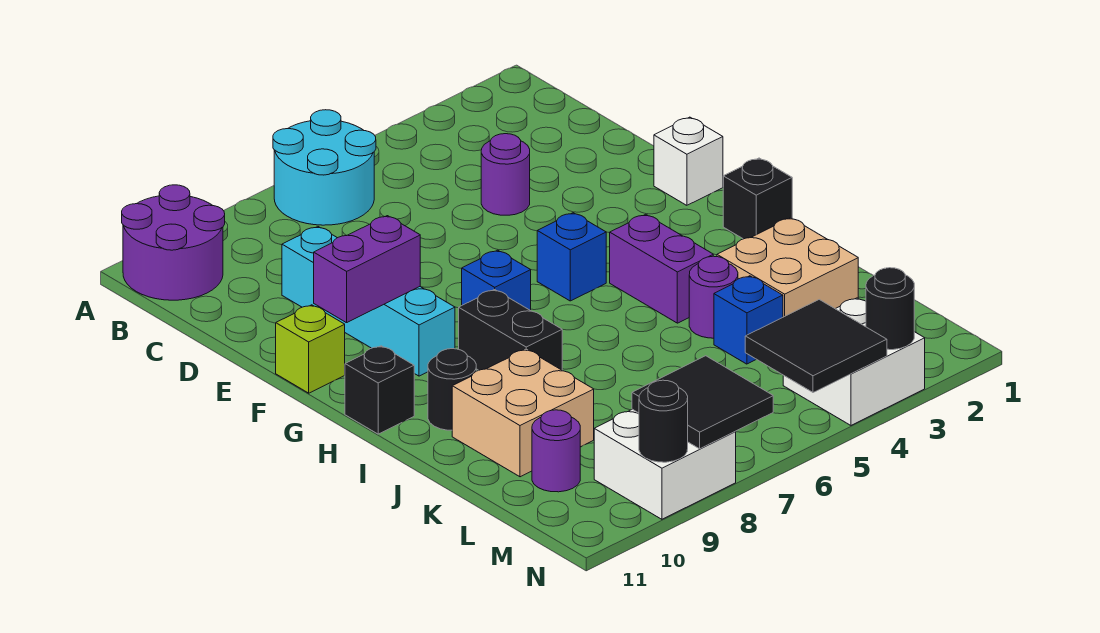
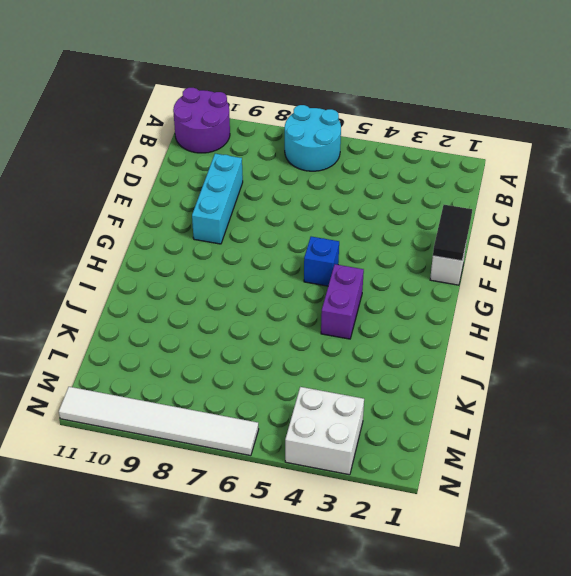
cyan brick D9:F9 level 1 -> cyan brick D9:G9 level 1
black tile E1:F1 level 2 -> none
white tile N6:N11 level 1 -> white brick M8:N9 level 1
none -> purple round brick D4 level 1
none -> lime brick F11 level 1
none -> blue brick G7 level 1

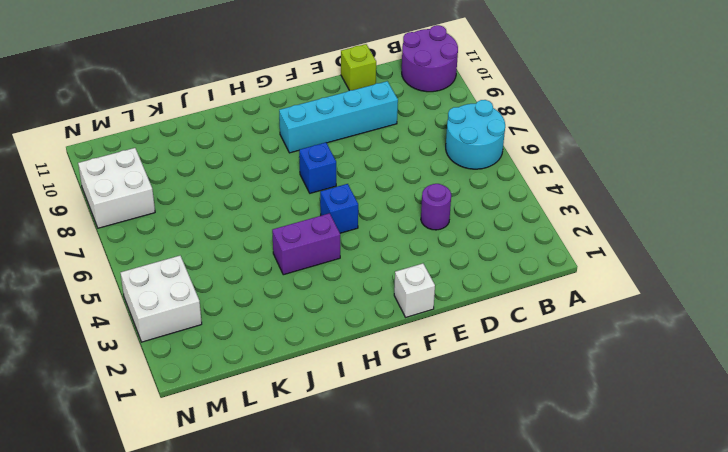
lime brick D11 level 1 -> lime brick F11 level 1
none -> black brick H1 level 1
none -> black brick H8:I8 level 1
none -> black brick H11 level 1

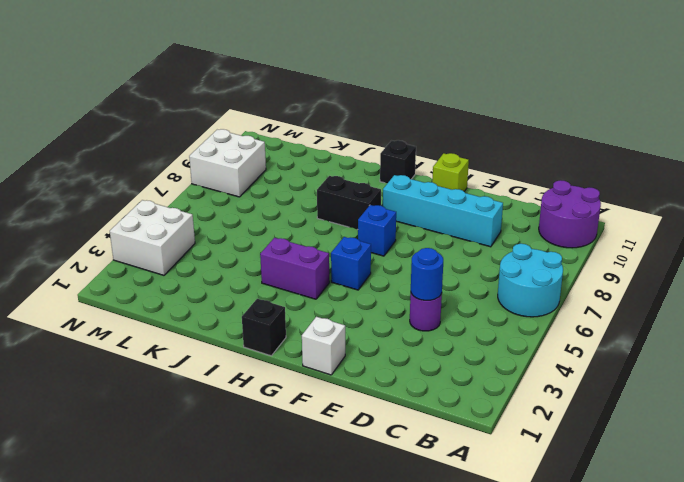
blue round brick D4 level 2 -> none
none -> black round brick I10 level 1
none -> tan brick J2:K3 level 1
none -> purple round brick J4 level 1

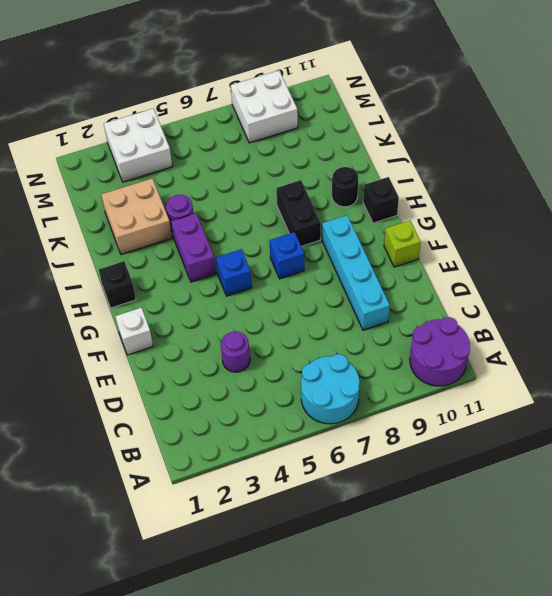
none -> tan brick J9:K10 level 1
none -> blue brick K4 level 1
none -> purple round brick L10 level 1

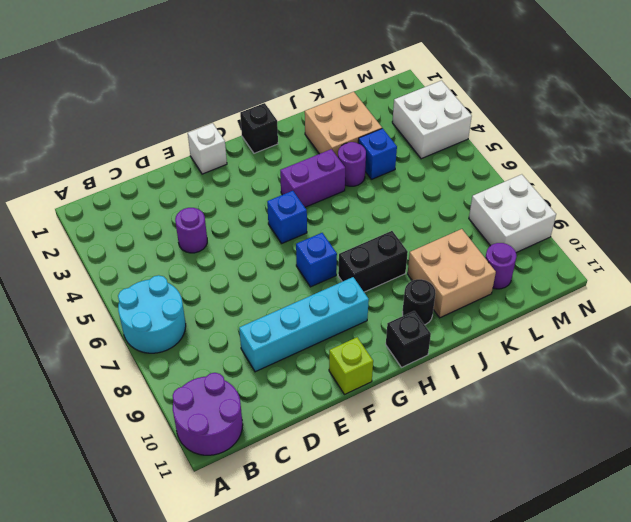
none -> purple brick F9:F10 level 2
none -> black tile M4:N5 level 2
none -> black tile M7:N8 level 2

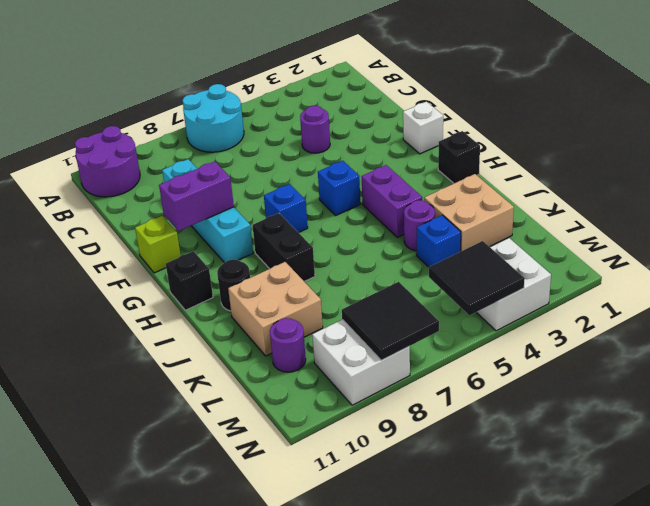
none -> black round brick N3 level 2
none -> black round brick N9 level 2

